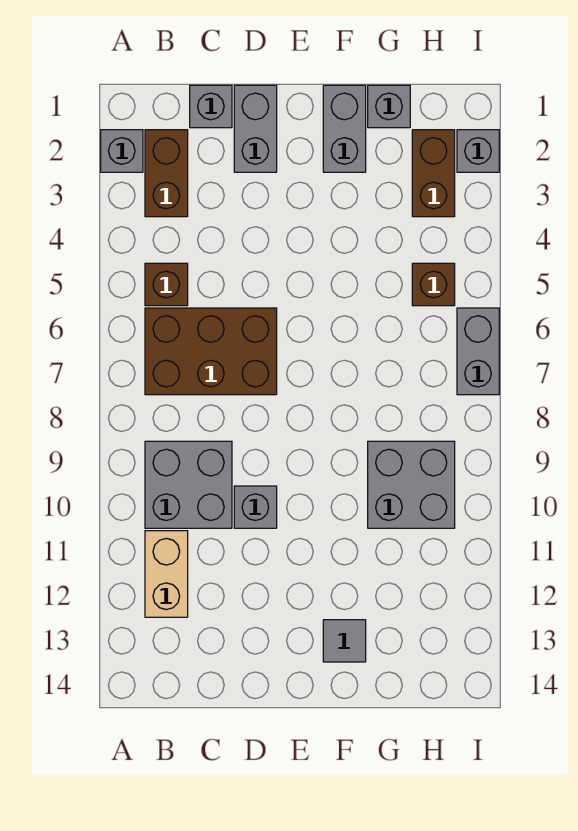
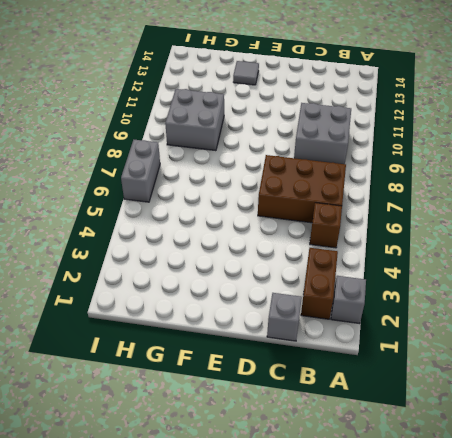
none -> tan brick B11:B12 level 1
none -> grey brick D1:D2 level 1
none -> grey brick D10 level 1

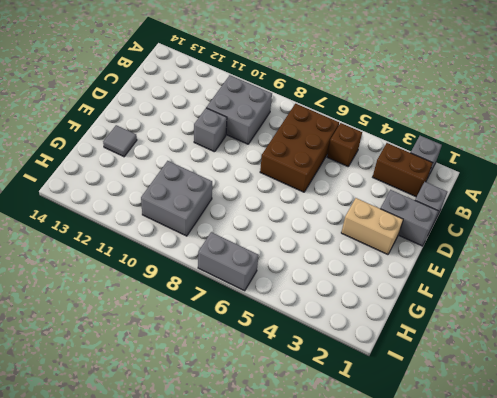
tan brick E2:E3 level 1 -> tan brick B11:B12 level 1
none -> grey brick F1:F2 level 1
none -> grey brick G1 level 1
none -> brown brick H2:H3 level 1

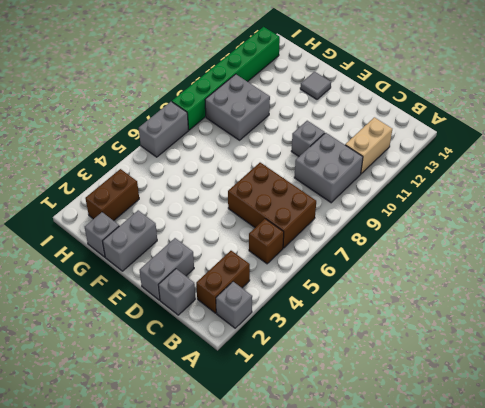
green brick I8:I13 level 1 -> none
none -> brown brick H5 level 1
none -> grey brick I2 level 1

